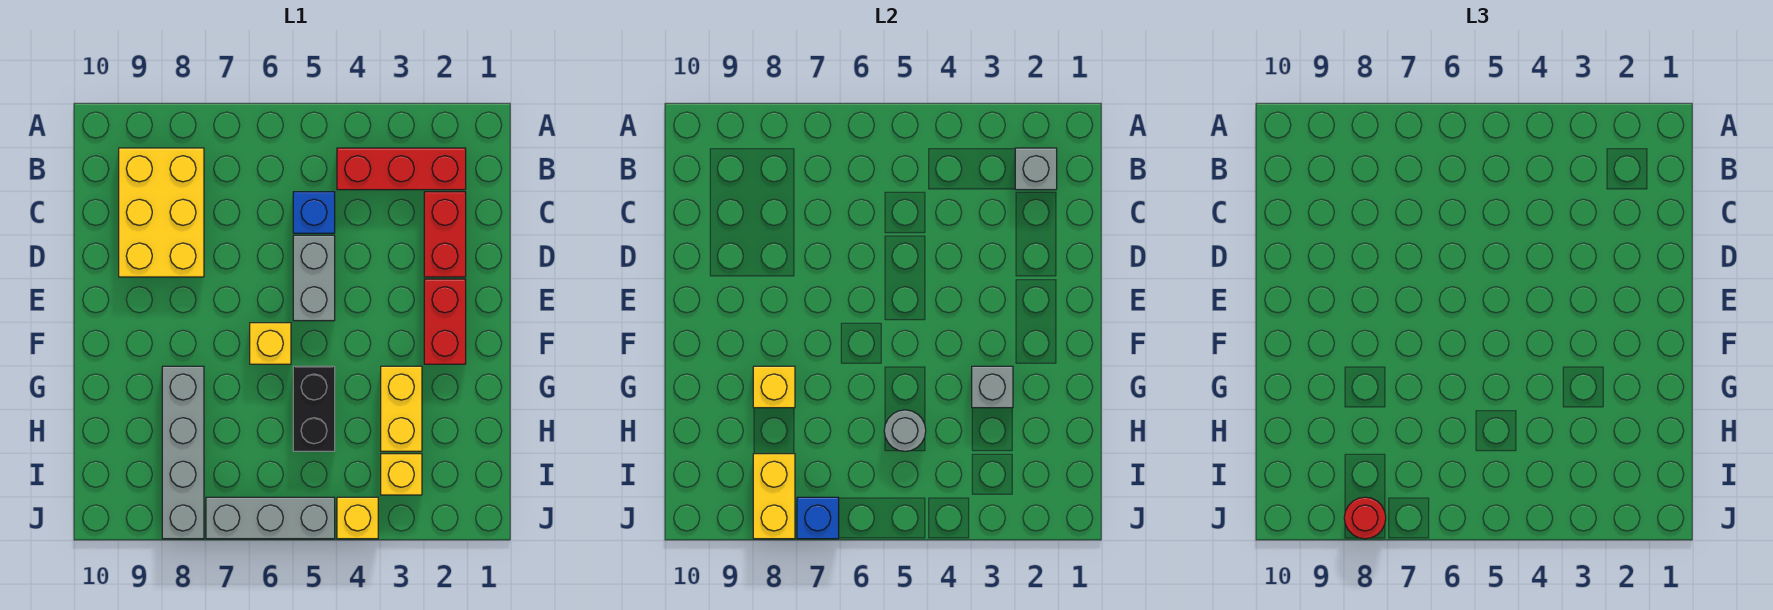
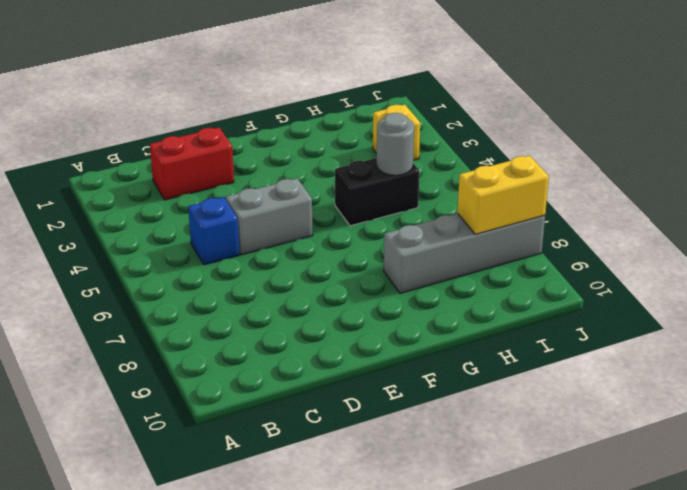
none -> red brick B2:B4 level 1
none -> yellow brick B8:D9 level 1
none -> red brick E2:F2 level 1

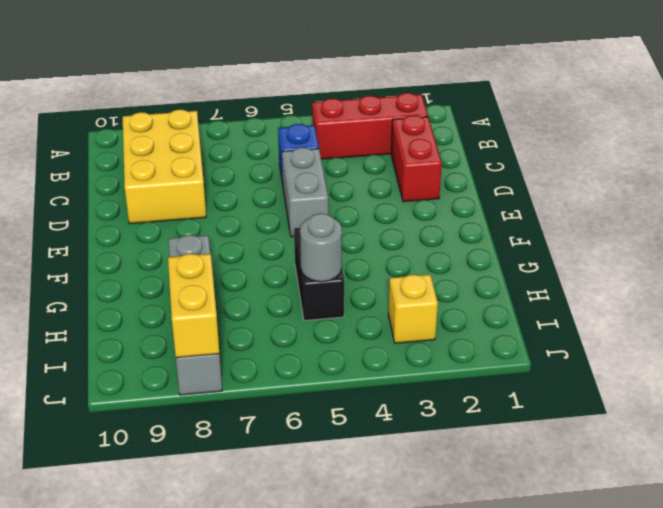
none -> red brick E2:F2 level 1
none -> yellow brick F6 level 1
none -> yellow brick G3:H3 level 1

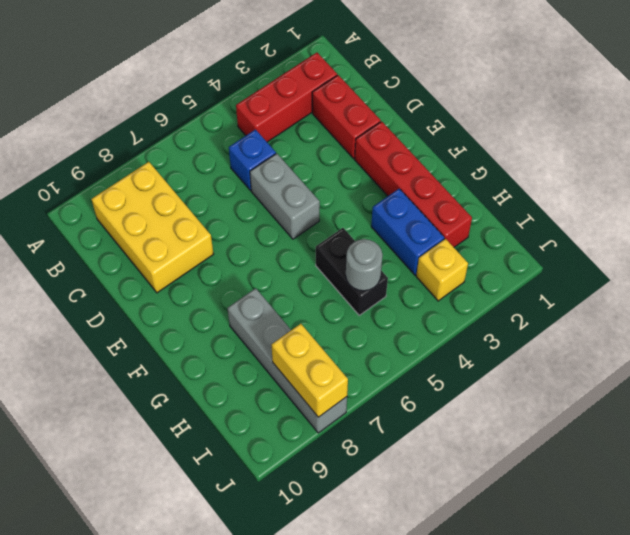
red brick E2:H2 level 1 -> red brick E2:F2 level 1
blue brick G3:H3 level 1 -> yellow brick G3:H3 level 1
none -> yellow brick F6 level 1
none -> yellow brick J4 level 1
none -> grey brick J5:J7 level 1

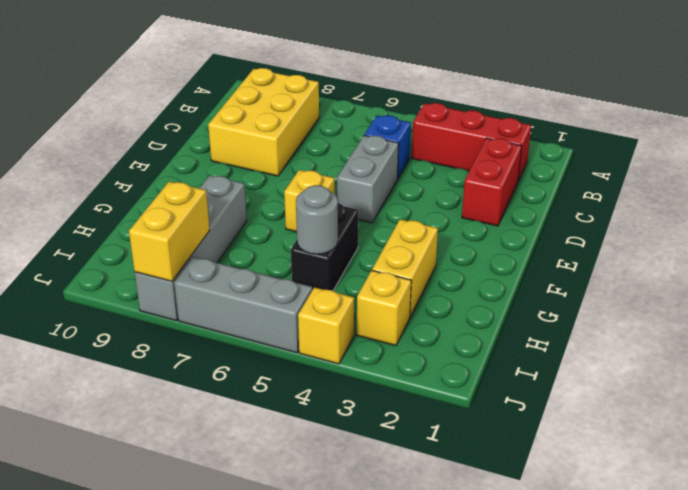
none -> red brick E2:F2 level 1
none -> grey brick B2 level 2
none -> grey brick G3 level 2

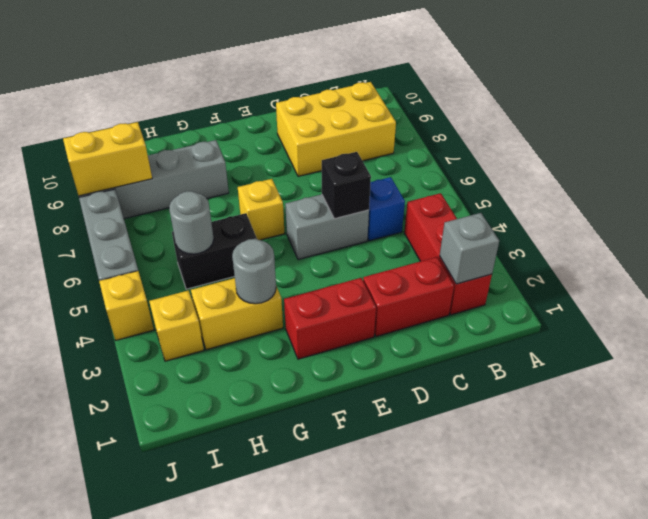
black brick D5 level 2 -> none
grey round brick G3 level 2 -> grey brick G3 level 2
none -> yellow brick G8 level 2
none -> blue brick J7 level 2
none -> red round brick J8 level 3

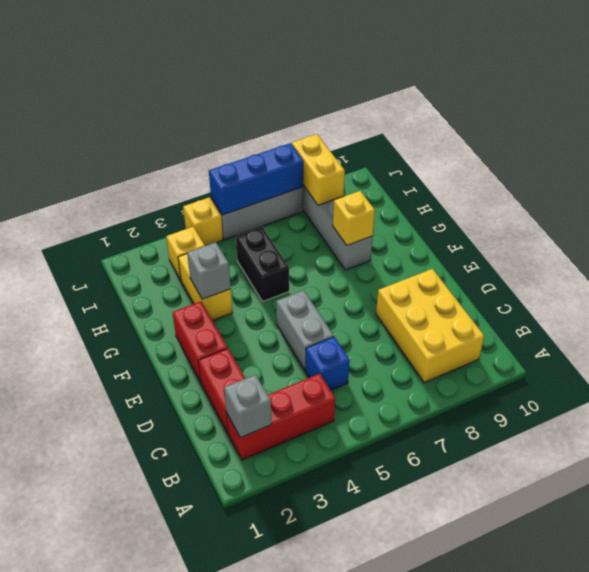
blue brick J5:J7 level 2 -> blue brick J7 level 2
none -> yellow brick F6 level 1
none -> grey round brick H5 level 2
none -> red round brick J8 level 3

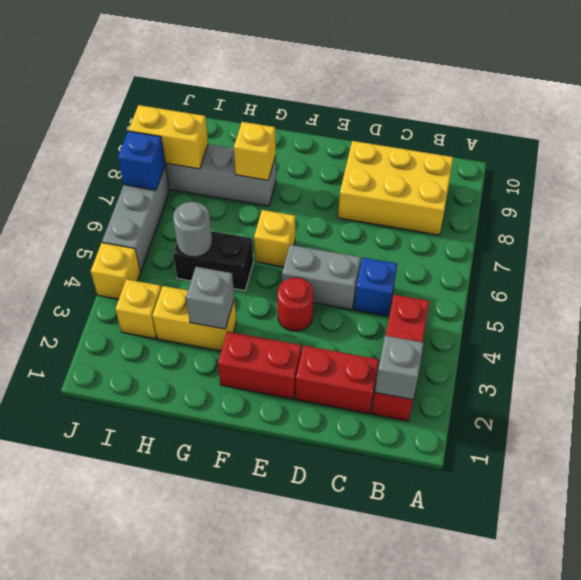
red round brick E4 level 1 -> red round brick J8 level 3

